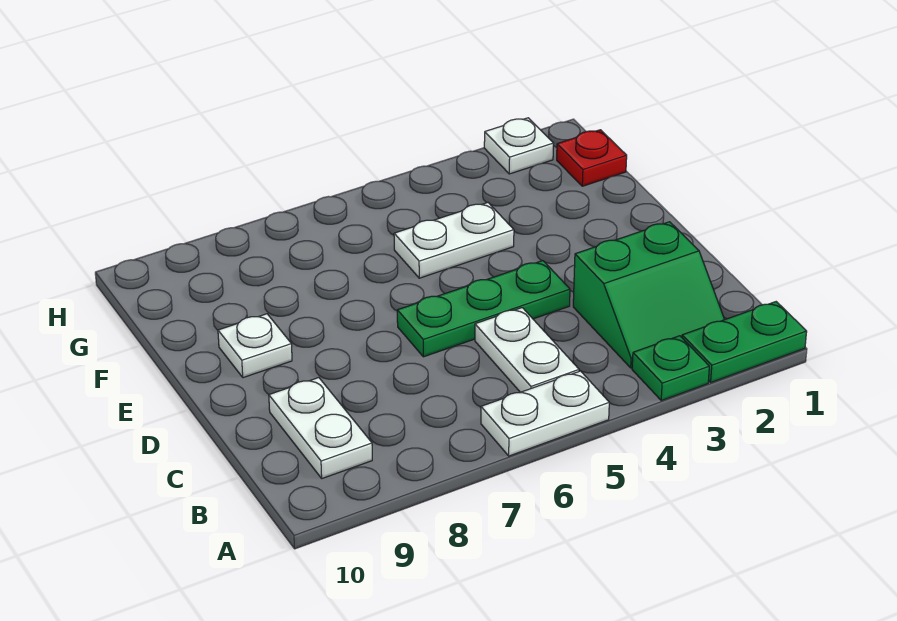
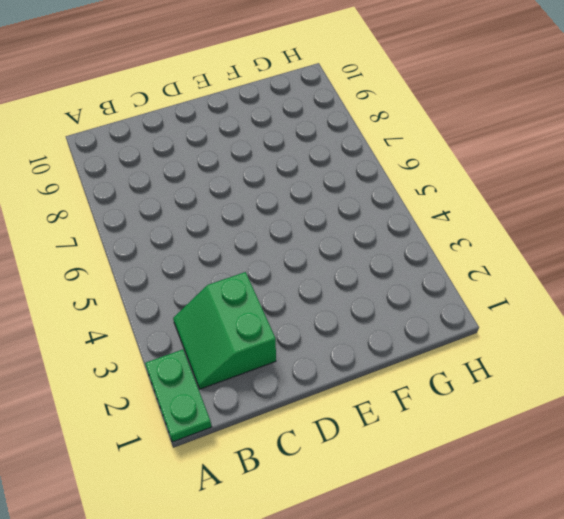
none -> green plate A3 level 1
none -> white plate A5:A6 level 1

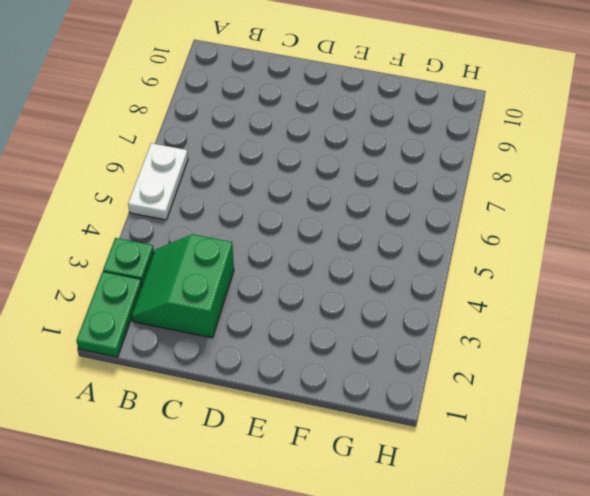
none -> white plate B5:C5 level 1
none -> white plate B9:C9 level 1

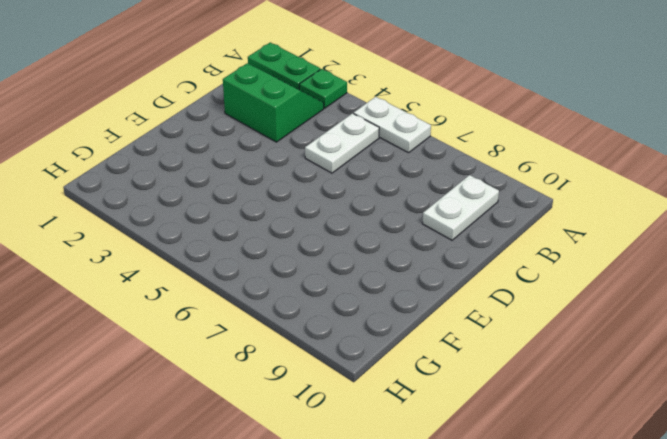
none -> green plate D4:D6 level 1
none -> white plate E9 level 1

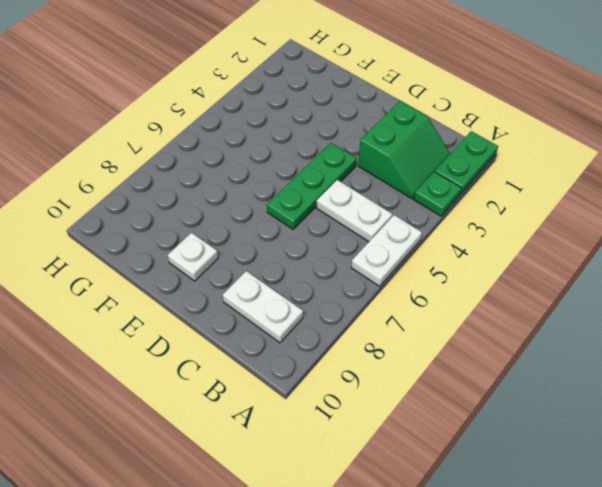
none -> white plate F4:F5 level 1
none -> red plate G1 level 1

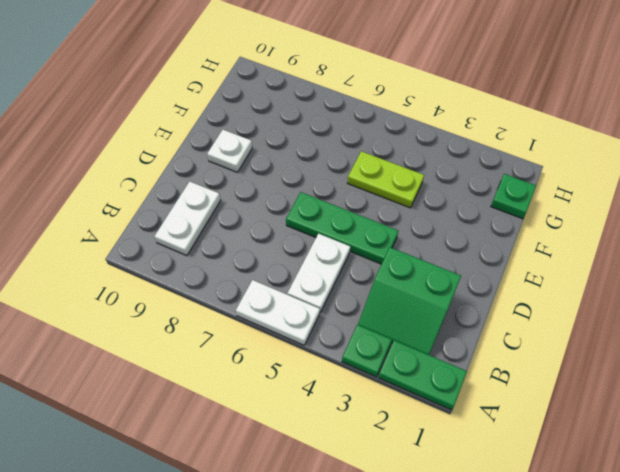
lime plate F4:F5 level 1 -> white plate F4:F5 level 1
green plate G1 level 1 -> red plate G1 level 1
none -> white plate H2 level 1

